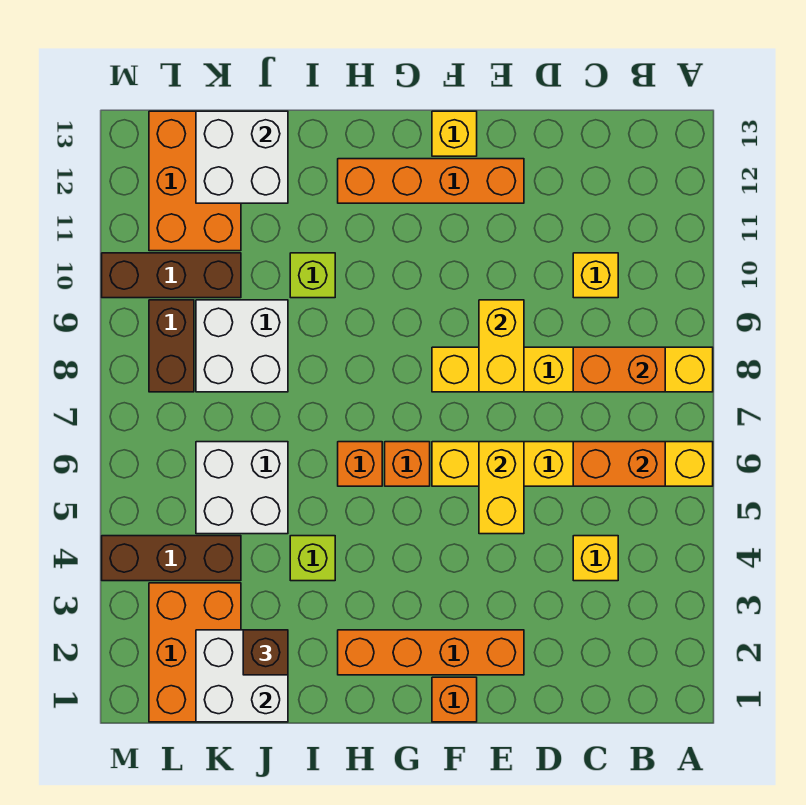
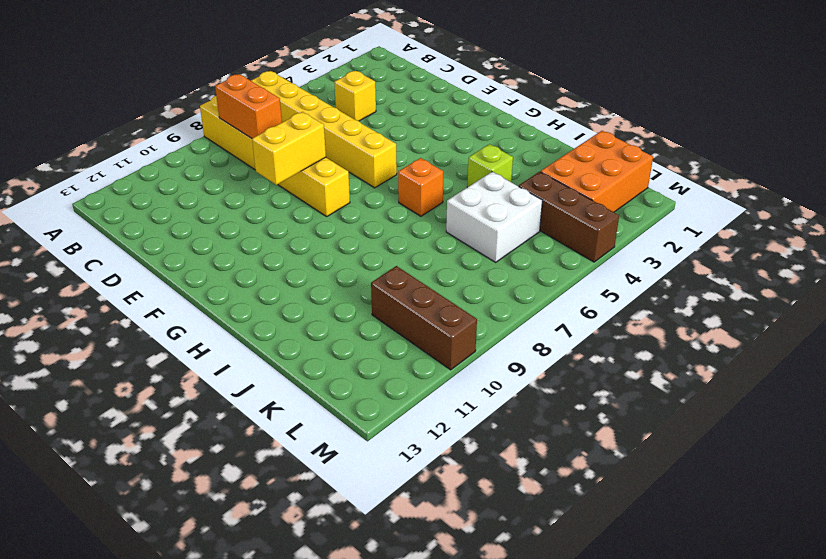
none -> yellow brick C10 level 1
none -> orange brick E2:H2 level 1
none -> orange brick E12:H12 level 1

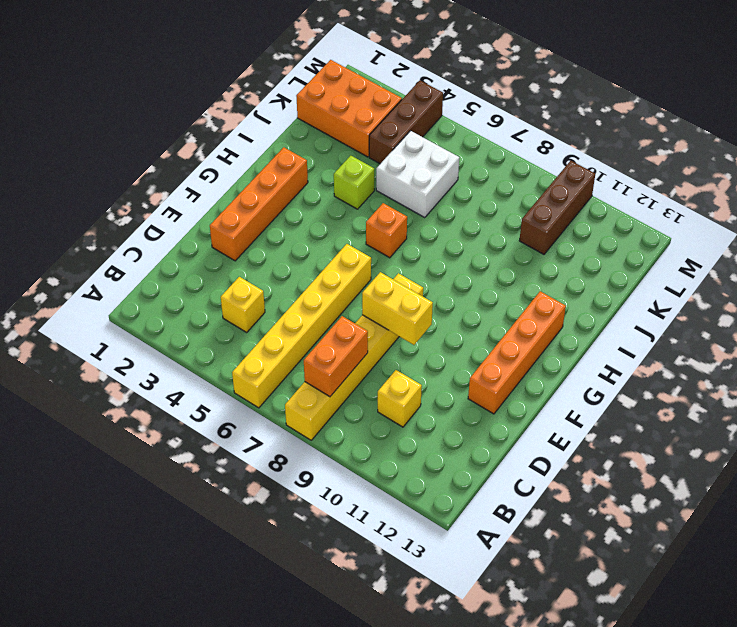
none -> orange brick F1 level 1
none -> yellow brick F13 level 1
none -> orange brick G6 level 1

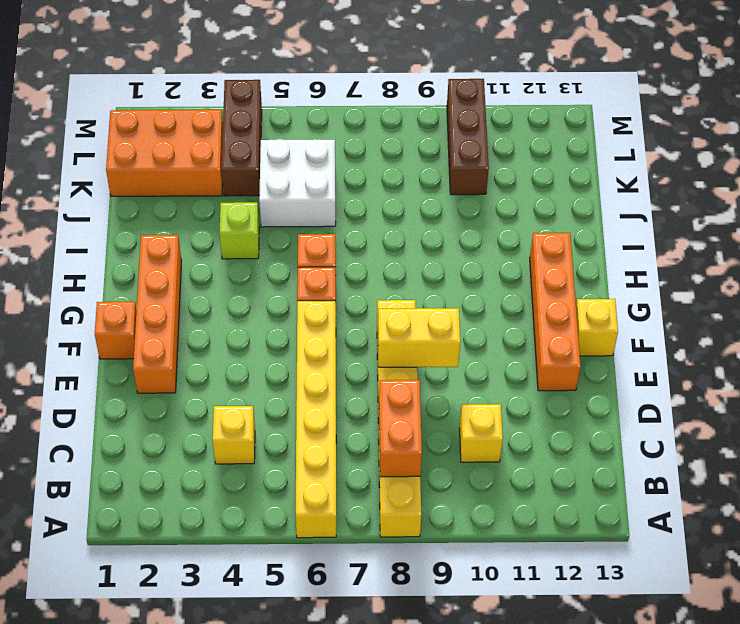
none -> lime brick I10 level 1
none -> white brick J8:K9 level 1
none -> orange brick K11:L13 level 1

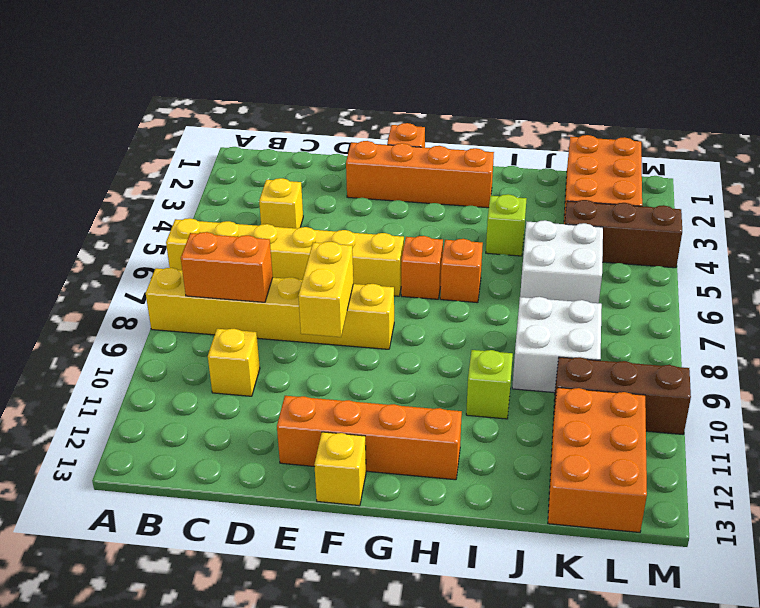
none -> brown brick L8:L9 level 1
none -> orange brick B6:C6 level 2
none -> yellow brick E5:E6 level 2

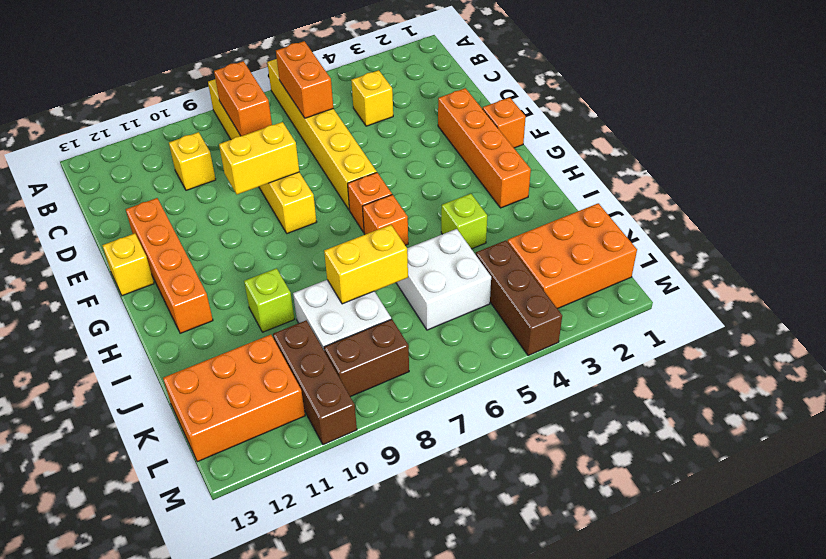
yellow brick J7:J8 level 2 -> yellow brick E5:E6 level 2
none -> white brick J1:K2 level 2
none -> white brick J12:K13 level 2
none -> brown brick J2 level 3

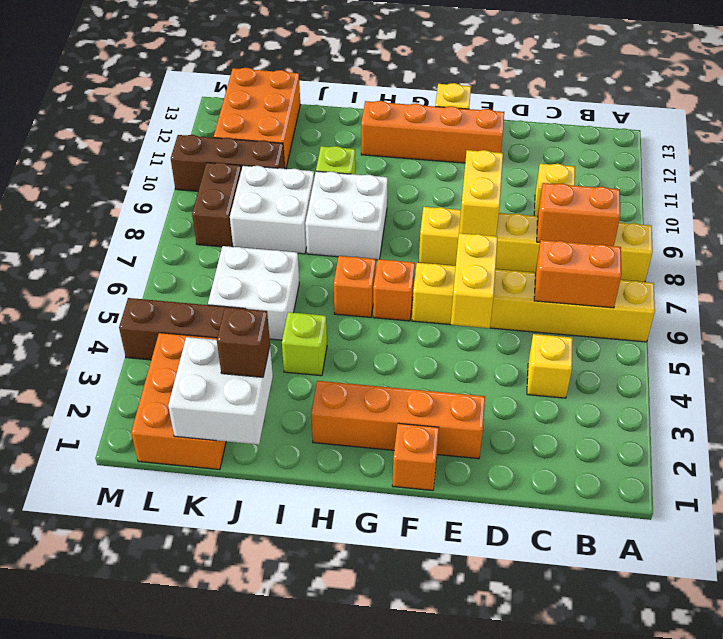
white brick H8:I9 level 1 -> white brick J12:K13 level 2

